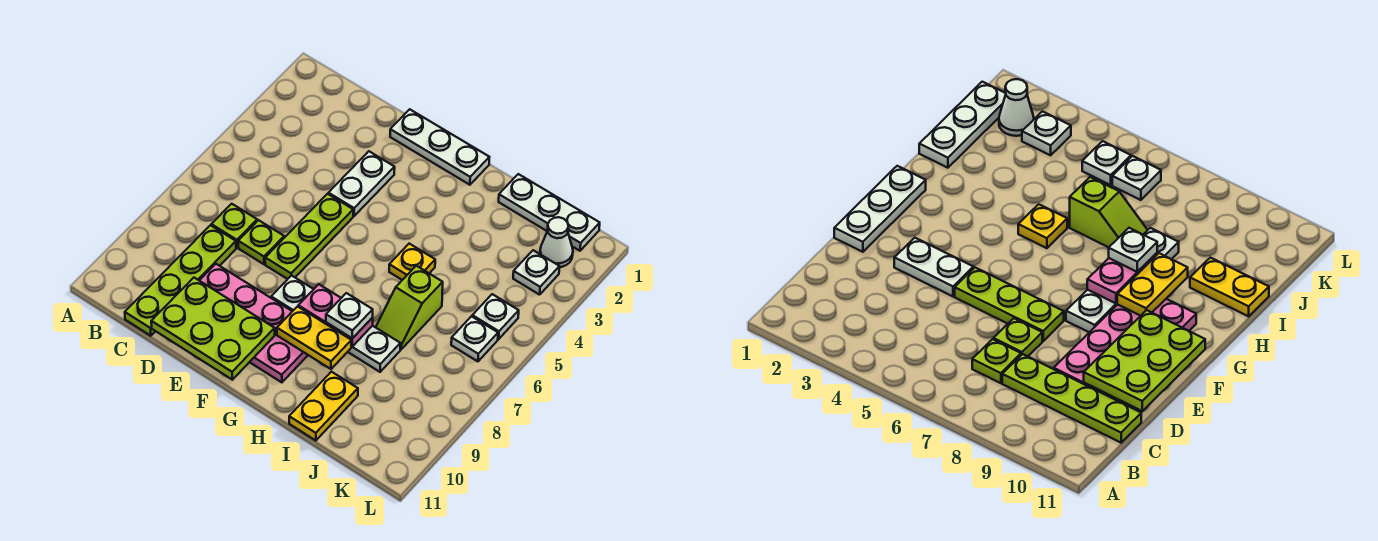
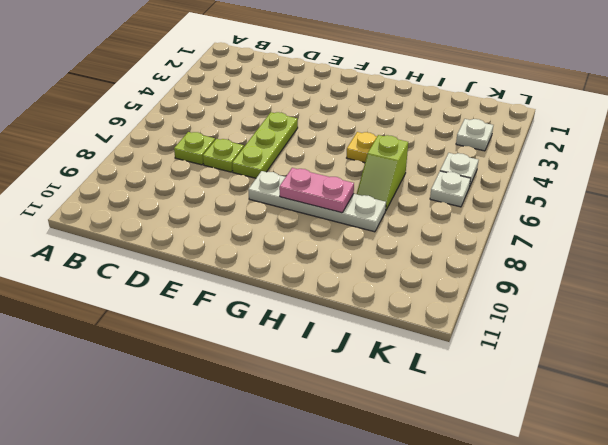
none -> lime plate C8:C11 level 1
none -> pink plate D9:G10 level 1
none -> white plate E1:G1 level 1

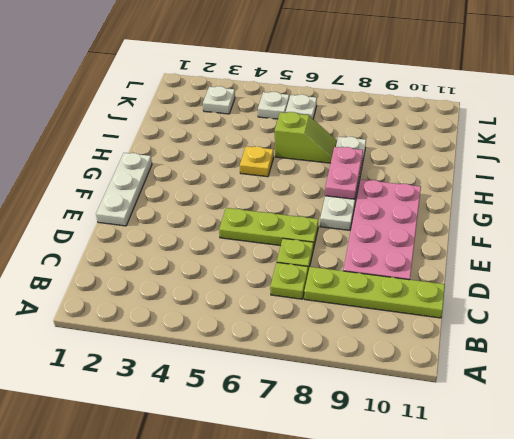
none -> white plate E3:E4 level 1
none -> white plate I1:K1 level 1
none -> yellow plate I10:I11 level 1

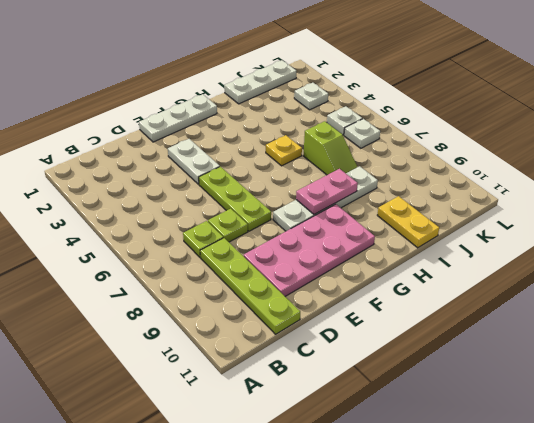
none -> white cone K2 level 1
none -> lime plate D10:F11 level 2
none -> yellow plate G9:H9 level 2

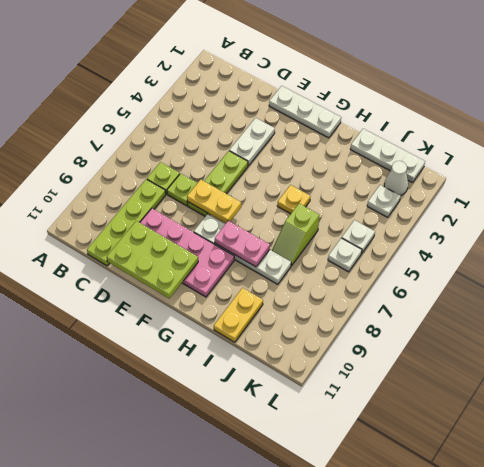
yellow plate E7:F7 level 2 -> yellow plate G9:H9 level 2
none -> white plate H8 level 3

